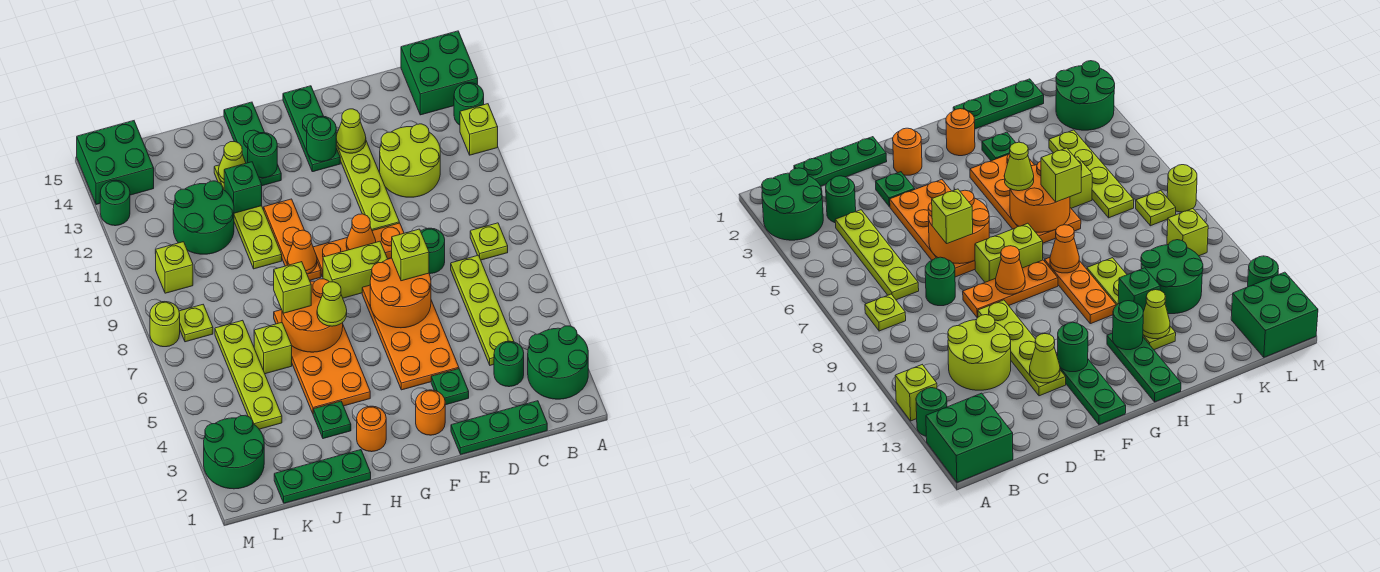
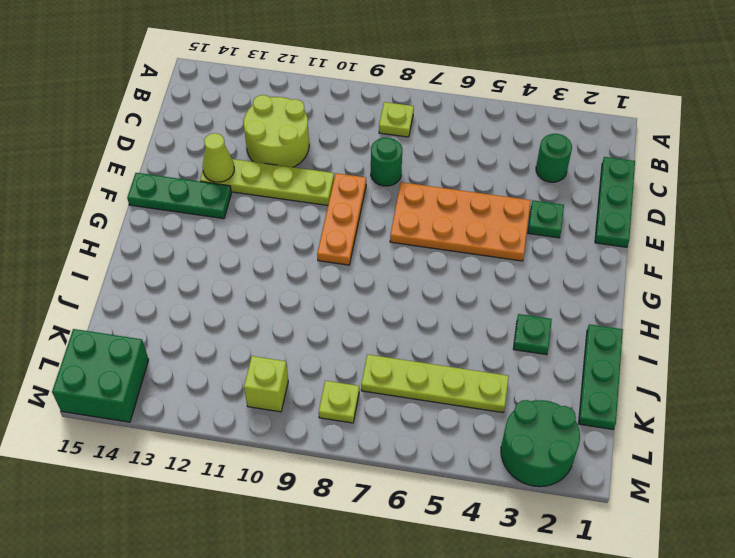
none -> green round brick A2:B3 level 1
none -> lime brick A12 level 1
none -> green round brick A13 level 1
none -> green brick A14:B15 level 1

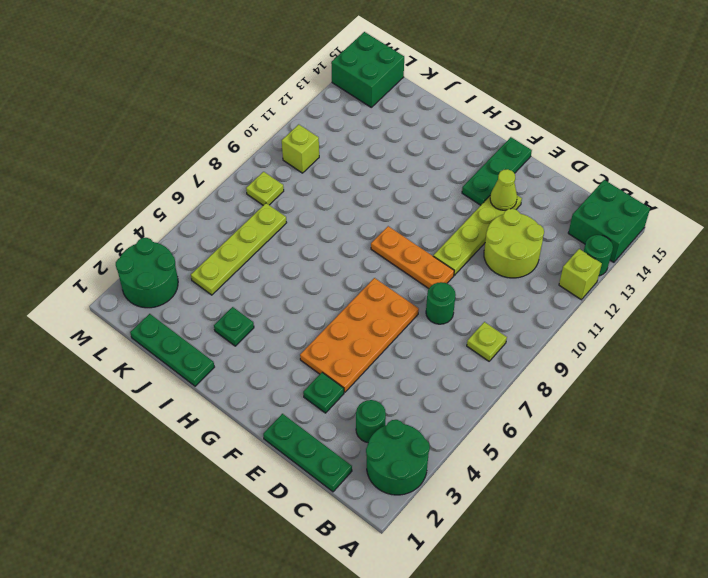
none -> lime plate C4:C7 level 1
none -> orange round brick F2 level 1
none -> lime brick F8:G8 level 1
none -> orange round brick H2 level 1

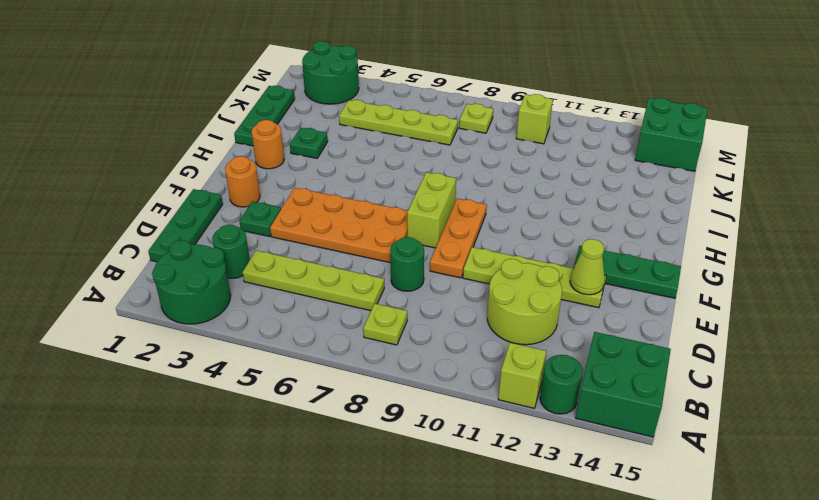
none -> orange plate H4:I7 level 1
none -> orange plate H9:H11 level 1
none -> green plate H13:H15 level 1
none -> lime plate I10:I13 level 1

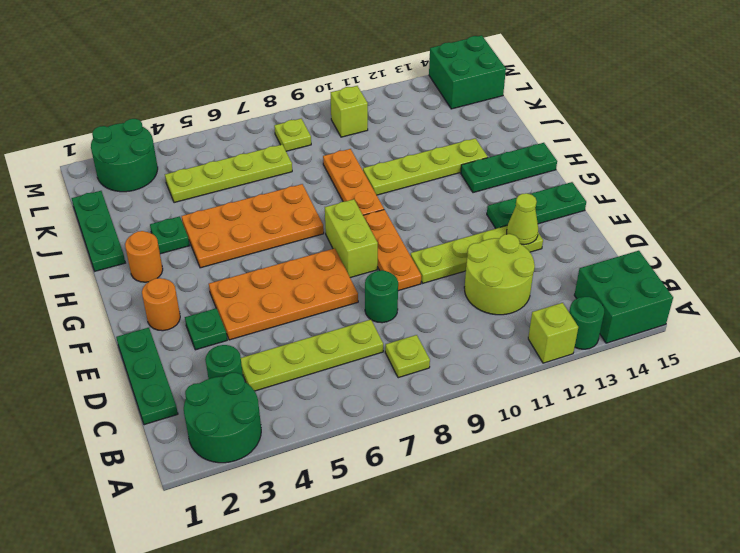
orange plate H9:J9 level 1 -> orange plate H9:H11 level 1
none -> lime brick J6 level 1
none -> green round brick J11:K12 level 1
none -> lime round brick M8 level 1
none -> green round brick M13 level 1

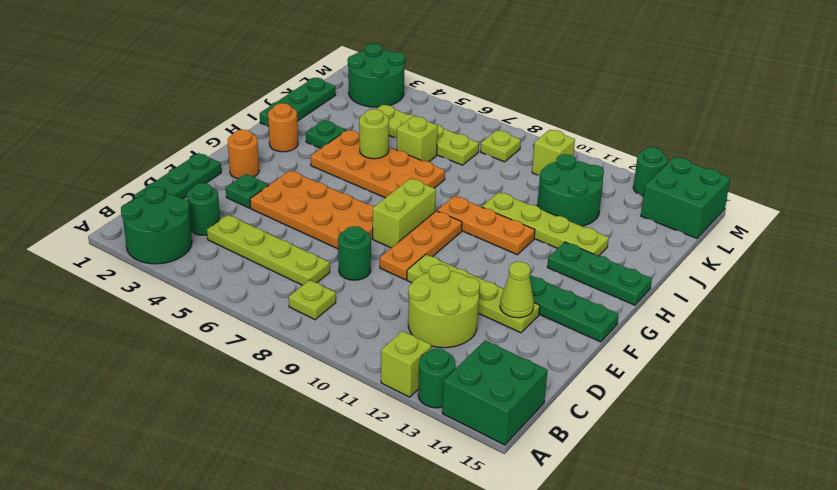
lime round brick I5 level 2 -> lime round brick M8 level 1
none -> orange round brick E6:F7 level 2
none -> orange cone F9 level 2
none -> green round brick F13 level 2
none -> orange round brick H6:I7 level 2

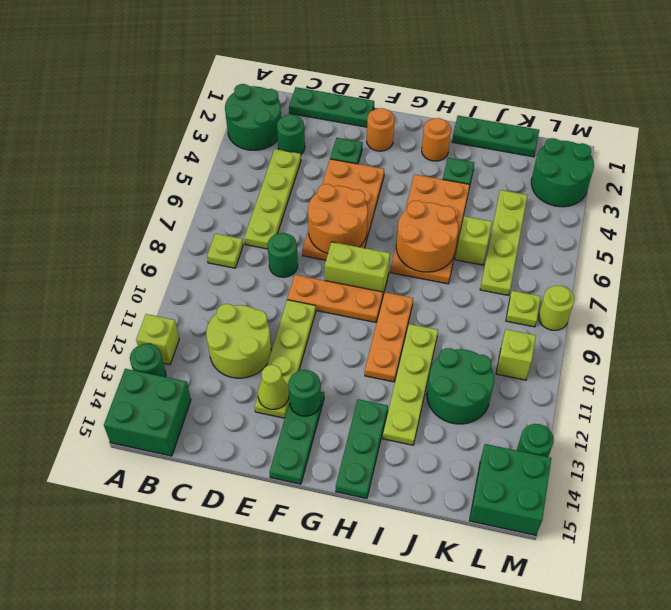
none -> orange cone F9 level 2
none -> orange cone H9 level 2
none -> green round brick H13 level 2
none -> green brick I12 level 2

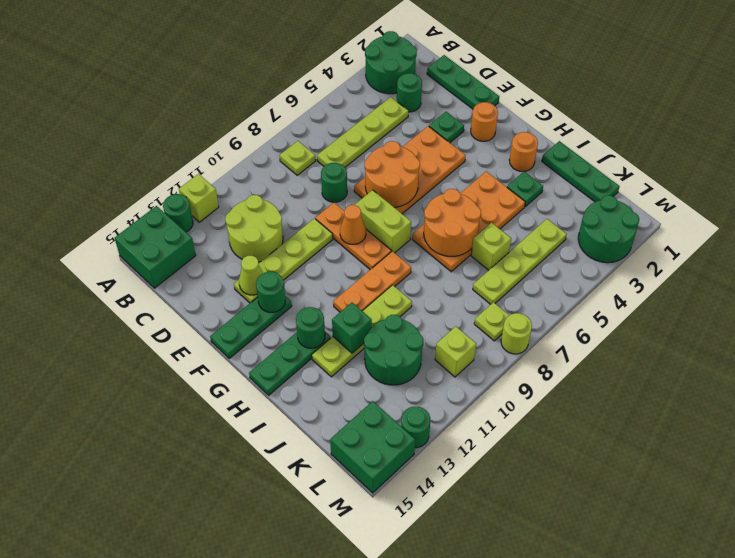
none -> orange cone H9 level 2
none -> lime cone I13 level 2
none -> lime brick E7 level 3
none -> lime cone H6 level 3

